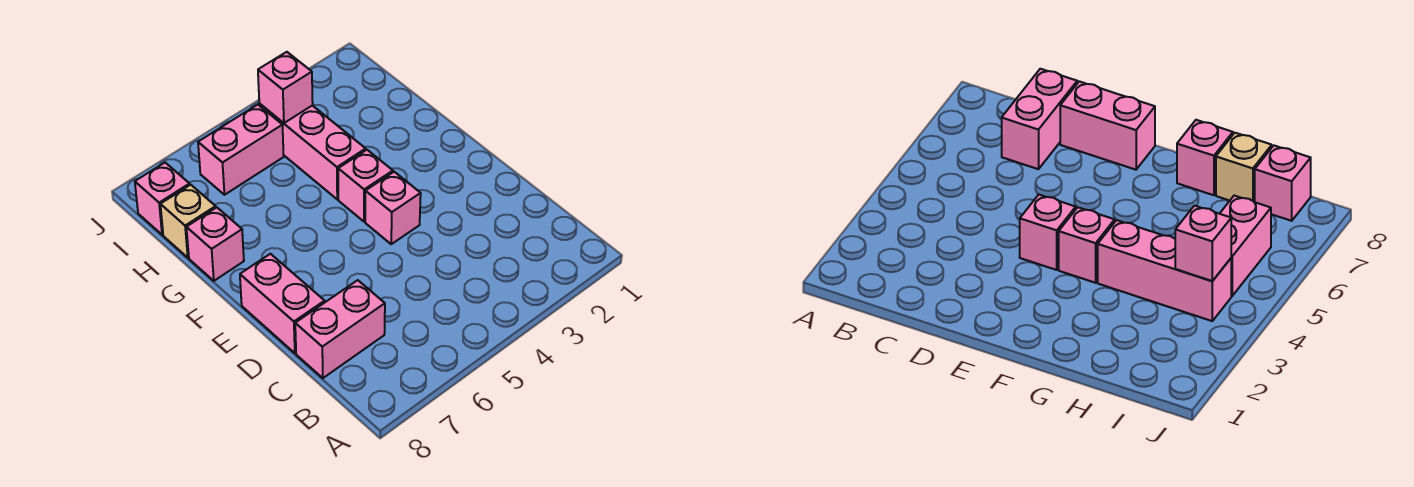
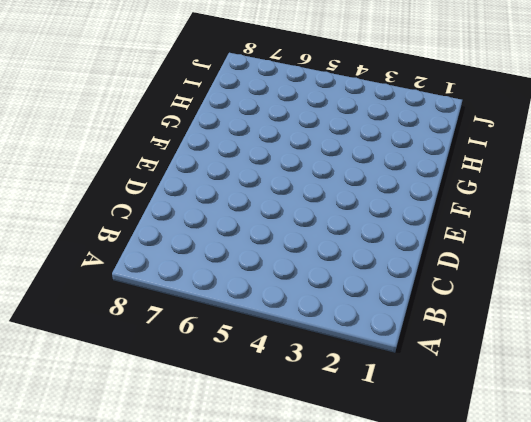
none -> pink brick C7:C8 level 1
none -> pink brick D8:E8 level 1

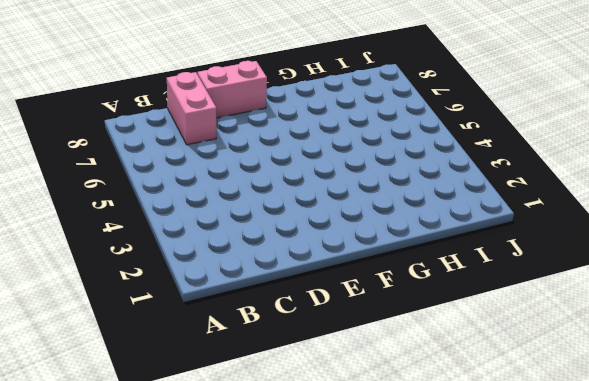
none -> pink brick E4 level 1
none -> pink brick F4 level 1

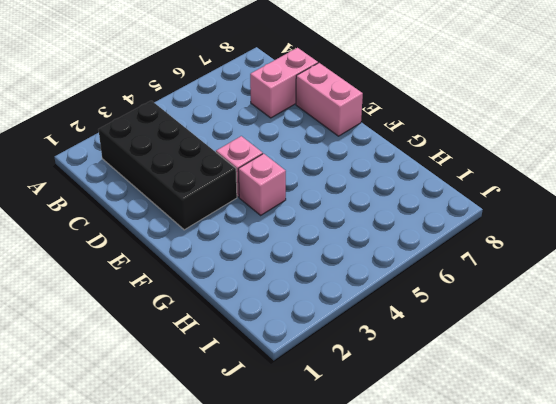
black brick B2:E3 level 1 -> none
none -> pink brick G4:I4 level 1
none -> pink brick G8 level 1

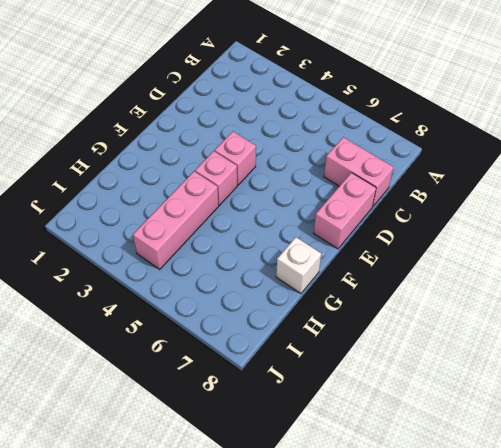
white brick G8 level 1 -> pink brick G8 level 1
none -> tan brick H8 level 1
none -> pink brick I5:I6 level 1

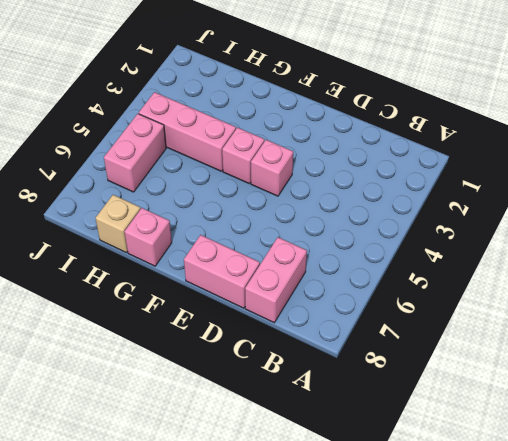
none -> pink brick I8 level 1
none -> pink brick I4 level 2

